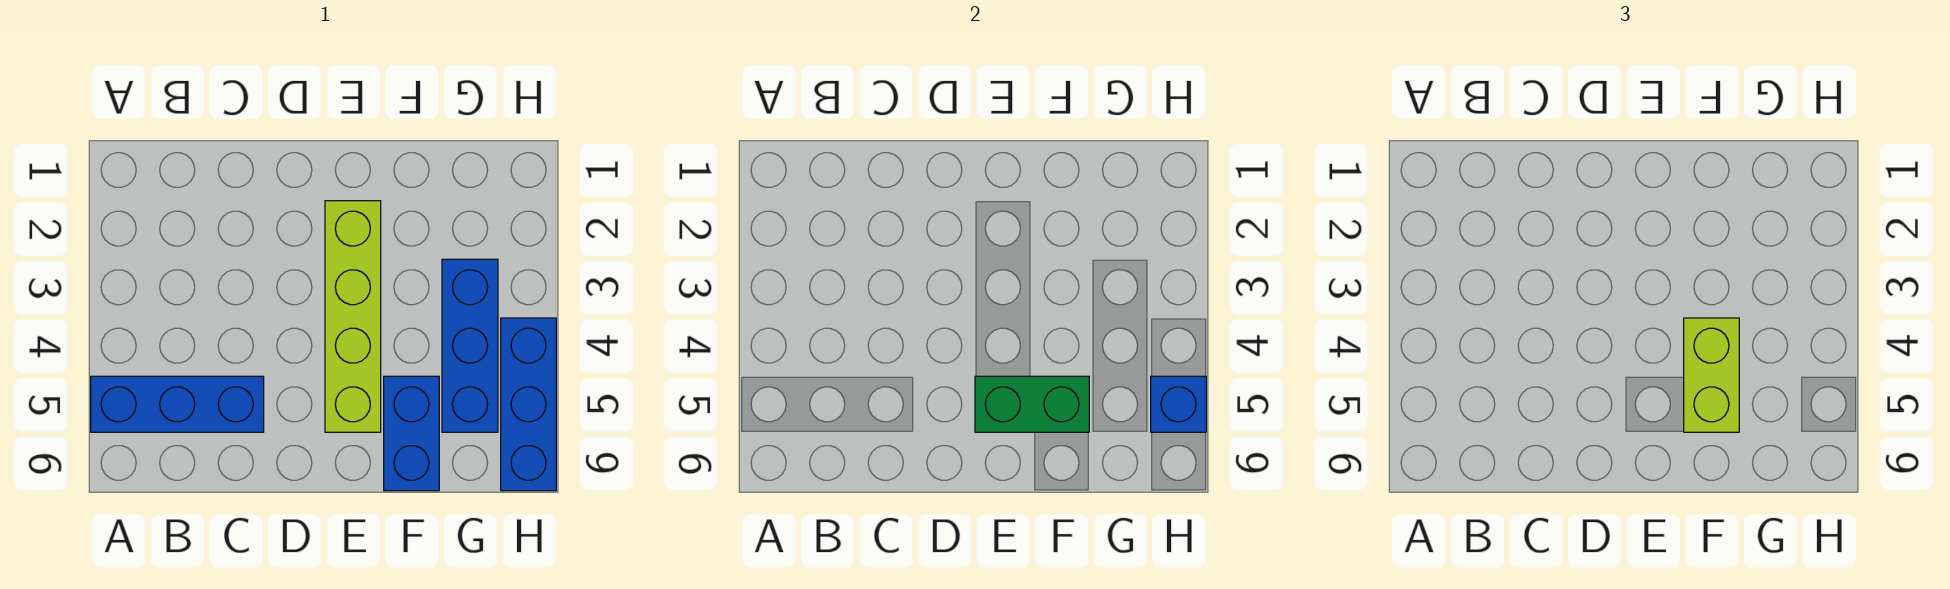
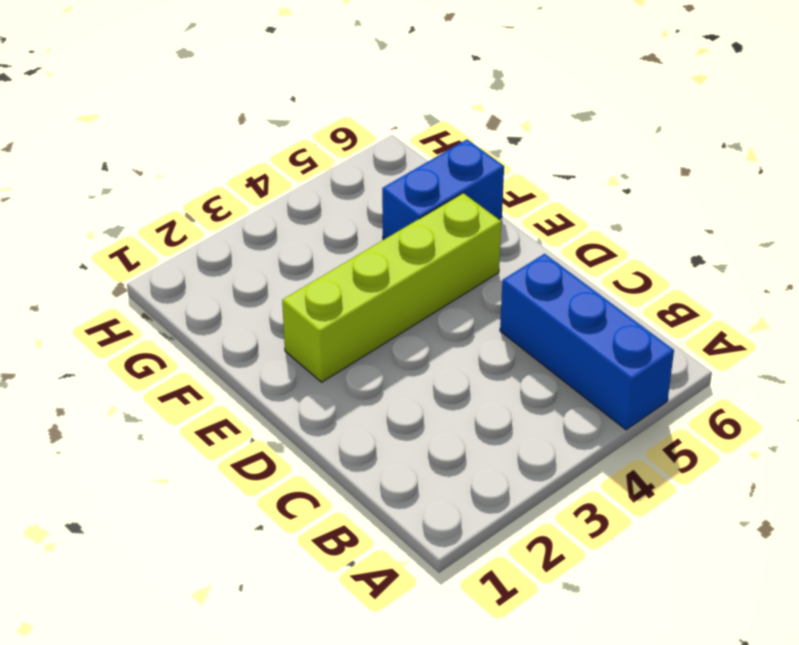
none -> blue brick G3:G5 level 1
none -> blue brick H4:H6 level 1

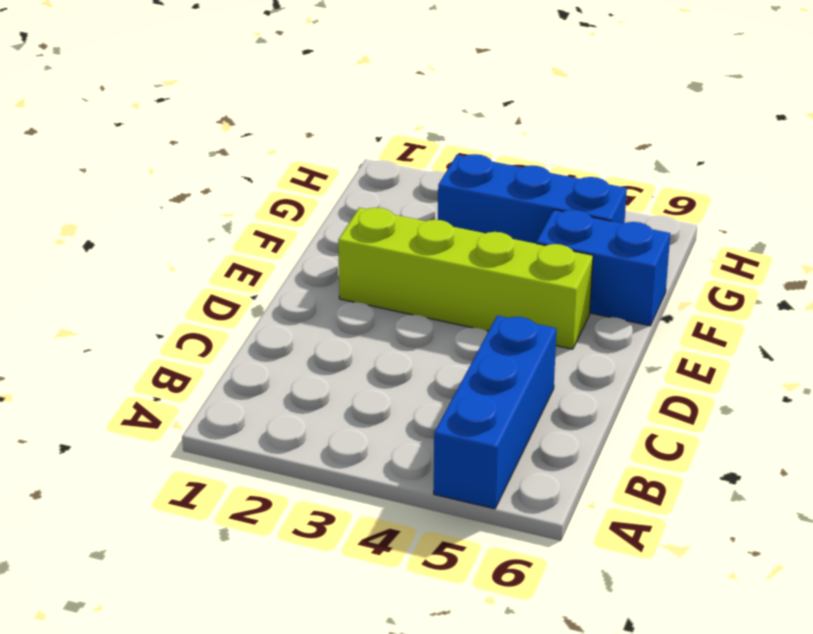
none -> blue brick H4:H6 level 1
none -> green brick E5:F5 level 2

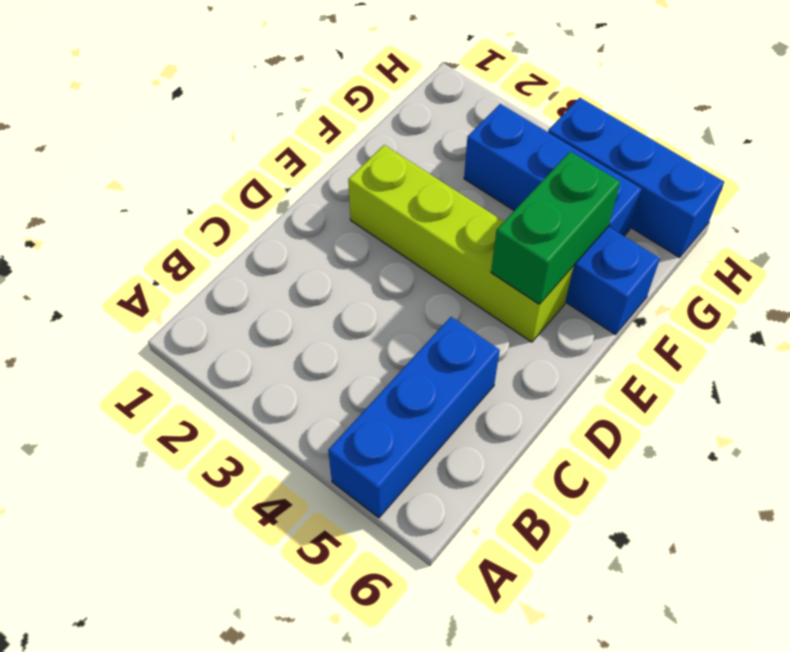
none -> blue brick H5 level 2
none -> lime brick F4:F5 level 3

